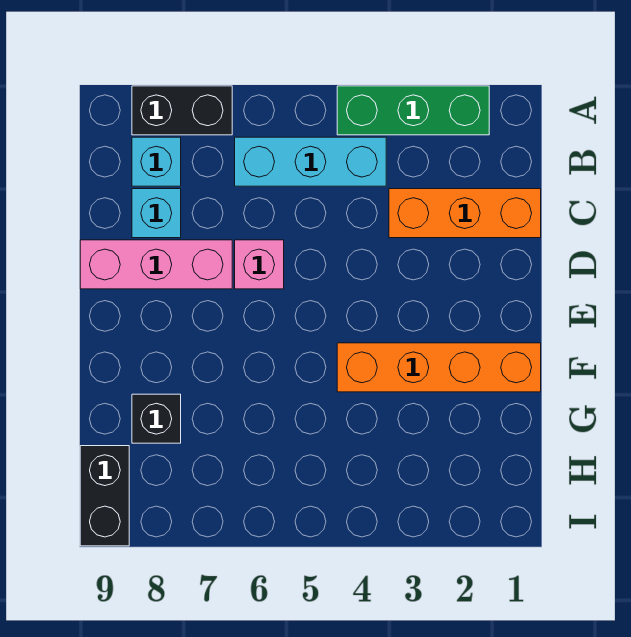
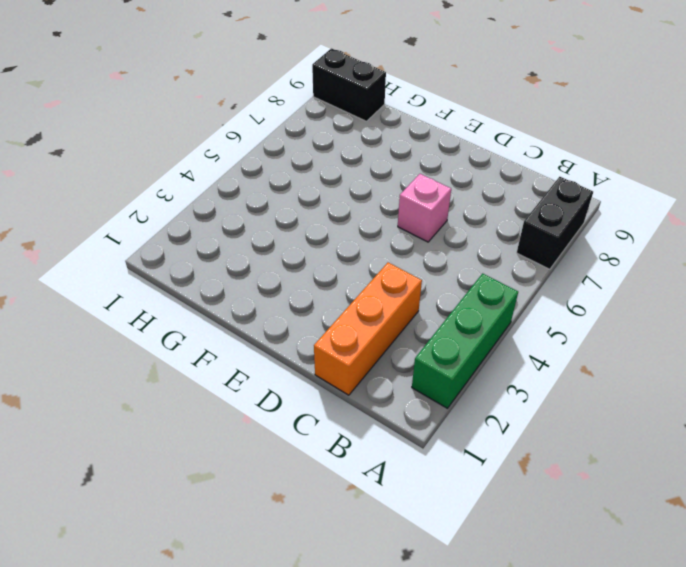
none -> cyan brick B4:B6 level 1
none -> cyan brick B8 level 1

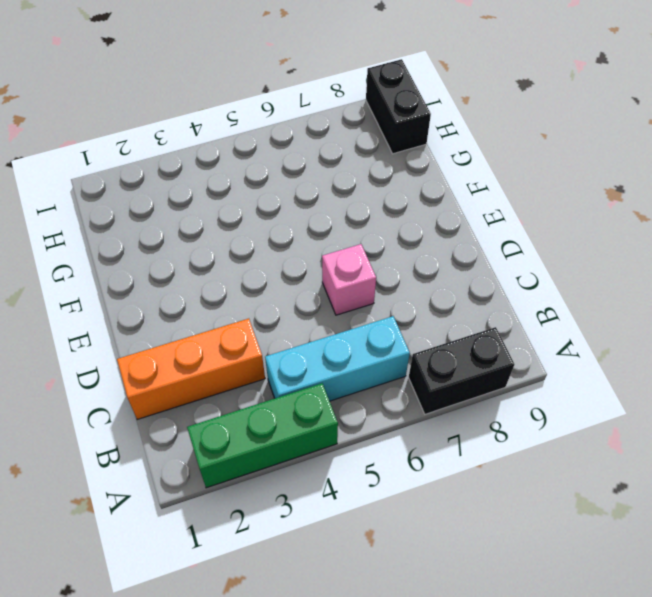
none -> cyan brick B8 level 1
none -> cyan brick C8 level 1

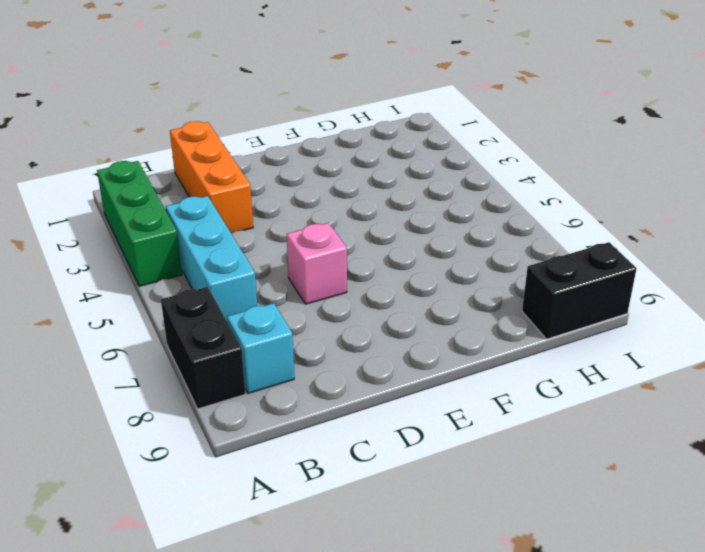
none -> cyan brick C8 level 1
none -> pink brick D7:D9 level 1

